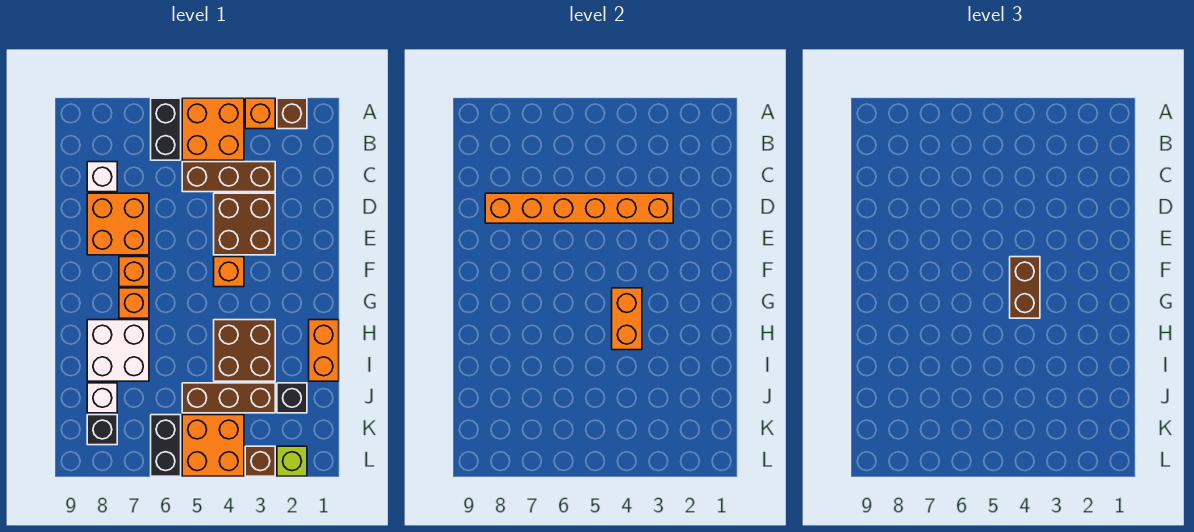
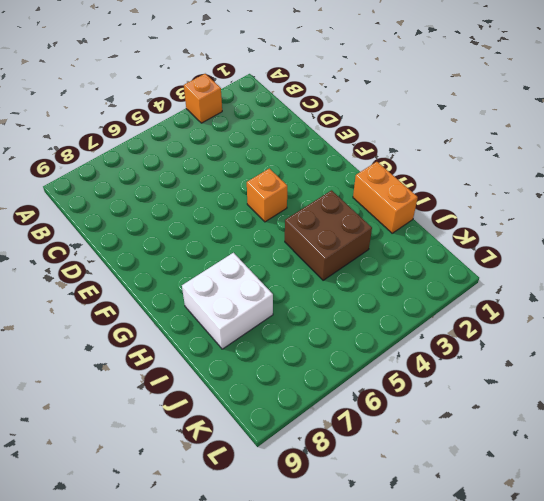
none -> brown brick A2 level 1
none -> orange brick A4:B5 level 1
none -> black brick A6:B6 level 1

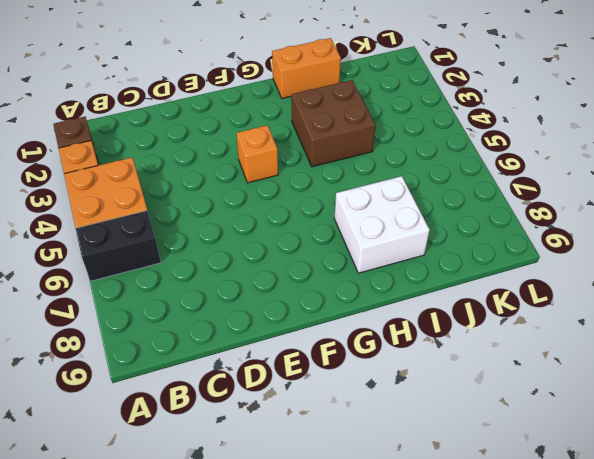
none -> brown brick C3:C5 level 1
none -> white brick C8 level 1
none -> brown brick D3:E4 level 1

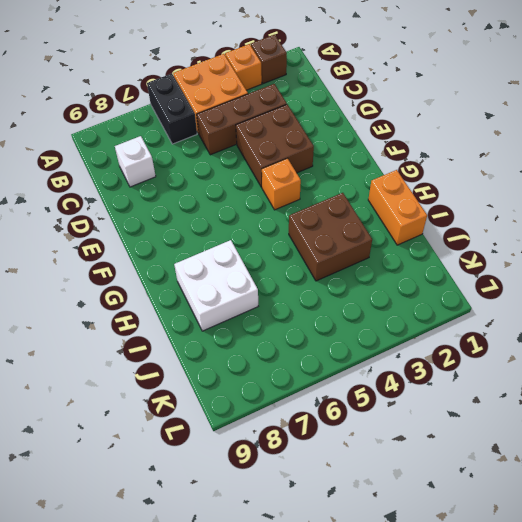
none -> orange brick D7:E8 level 1
none -> orange brick F7 level 1
none -> orange brick G7 level 1

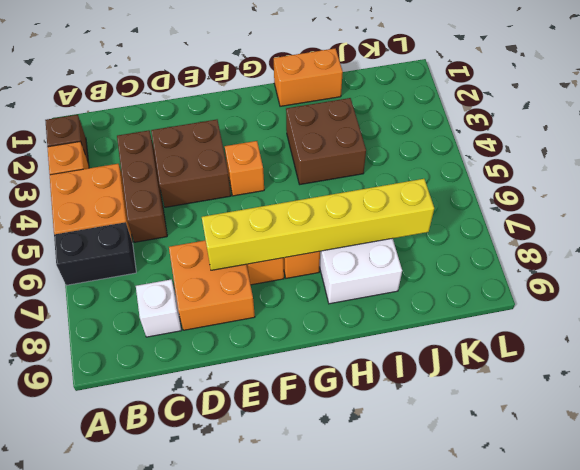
yellow brick E7:J7 level 2 -> none
none -> black brick J2 level 1
none -> brown brick J3:J5 level 1
none -> white brick J8 level 1

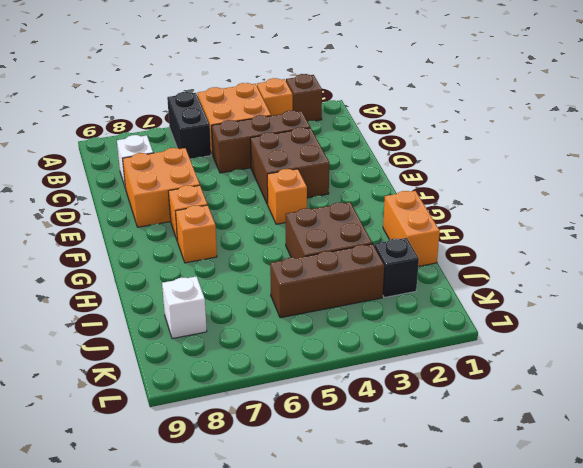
none -> white brick H7:I8 level 1
none -> orange brick K4:L5 level 1
none -> black brick K6:L6 level 1

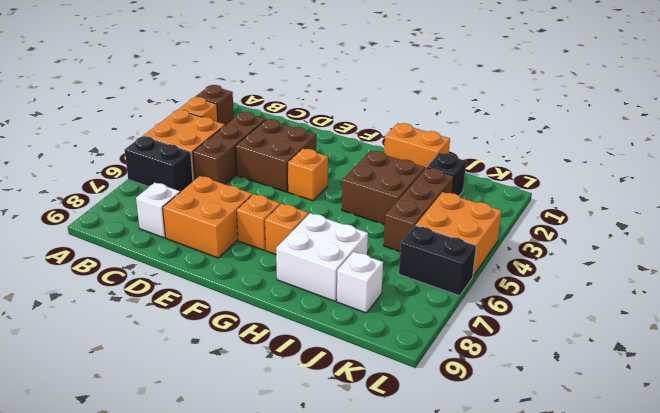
none -> black brick K8 level 1
none -> lime brick L2 level 1
none -> brown brick L3 level 1

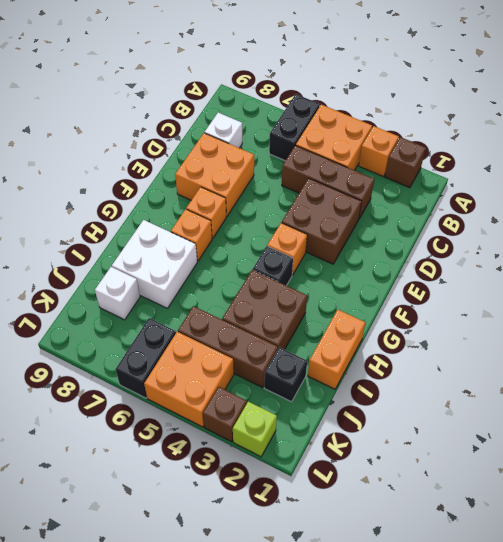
black brick G4 level 1 -> black brick K8 level 1
none -> orange brick D3:D8 level 2
none -> orange brick G4:H4 level 2
none -> brown brick F4:G4 level 3

